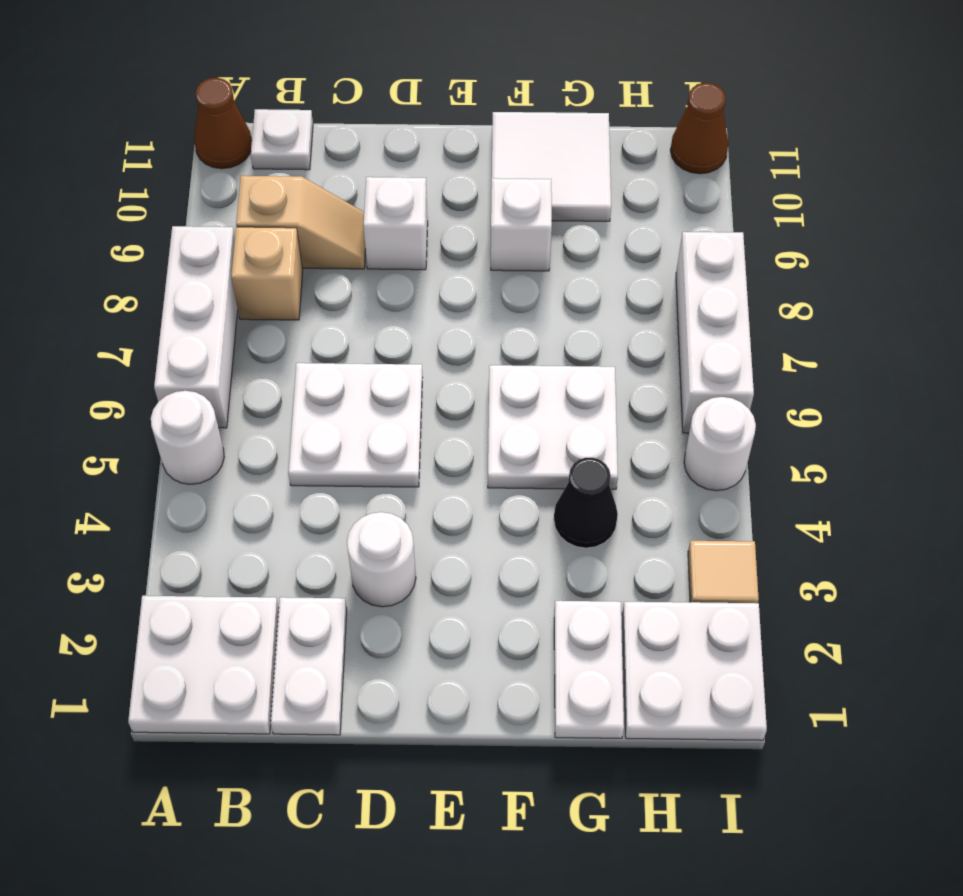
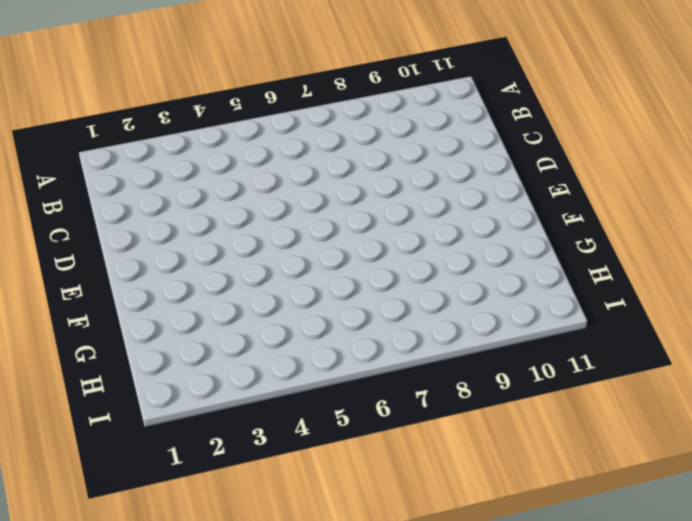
none -> white plate A1:B2 level 1
none -> white round brick A5 level 1
none -> white brick A6:A8 level 1

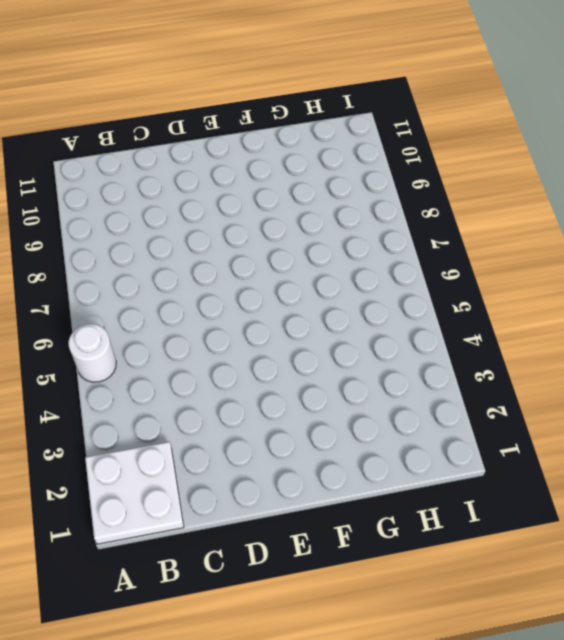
none -> white brick A6:A8 level 1
none -> brown cone A11 level 1
none -> tan brick B8 level 1

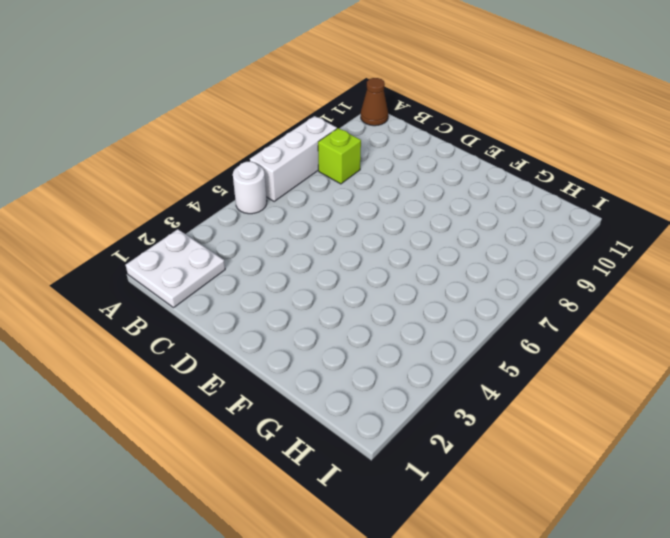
lime brick B8 level 1 -> tan brick B8 level 1
none -> tan slope B9:C9 level 1 top B
none -> white plate B11 level 1
none -> white plate C1:C2 level 1

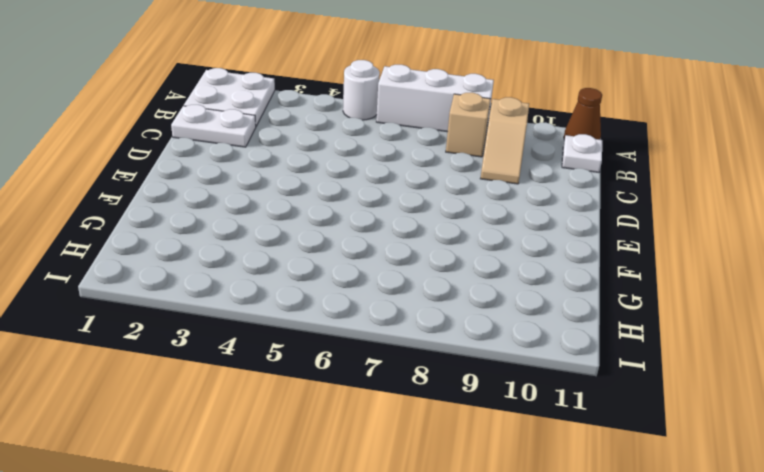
none -> white plate C5:D6 level 1
none -> white round brick D3 level 1
none -> white brick D9 level 1

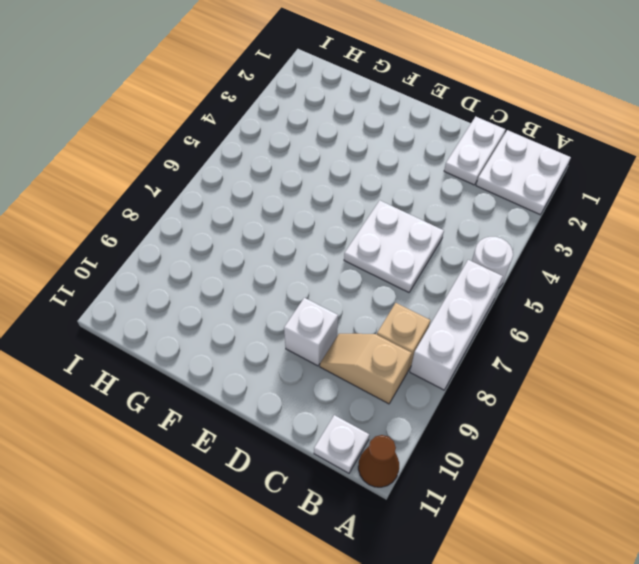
none -> white round brick D3 level 1
none -> white plate F5:G6 level 1
none -> white brick F9 level 1

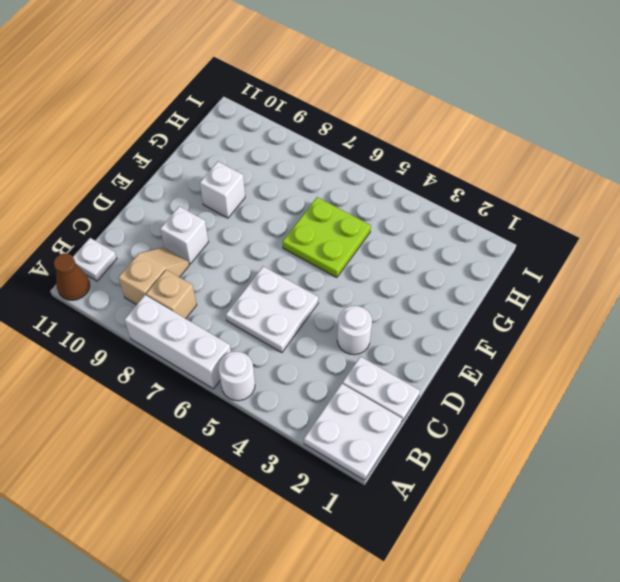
lime plate F5:G6 level 1 -> white plate F5:G6 level 1
none -> white tile F10:G11 level 1
none -> white plate G1:G2 level 1
none -> black cone G4 level 1

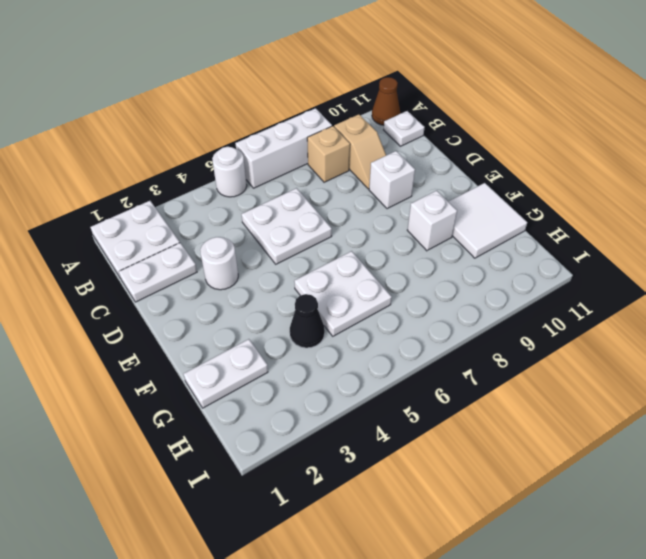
none -> white plate H1:I2 level 1
none -> tan tile I3 level 1
none -> white round brick I5 level 1

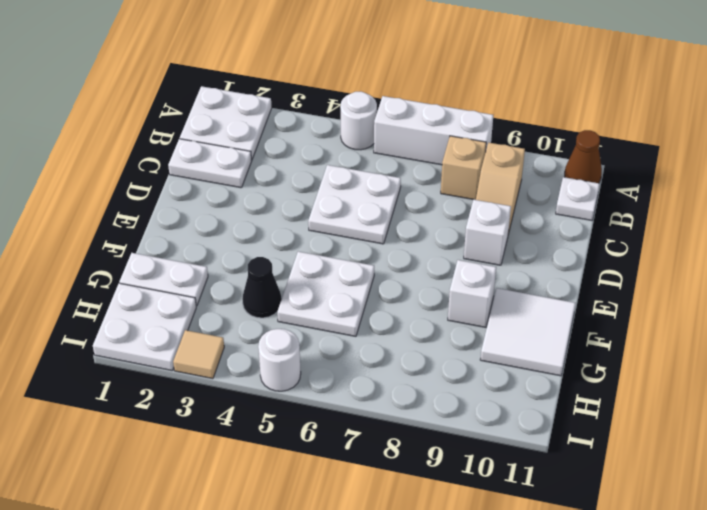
none -> white round brick D3 level 1
none -> white brick I6:I8 level 1
none -> brown cone I11 level 1

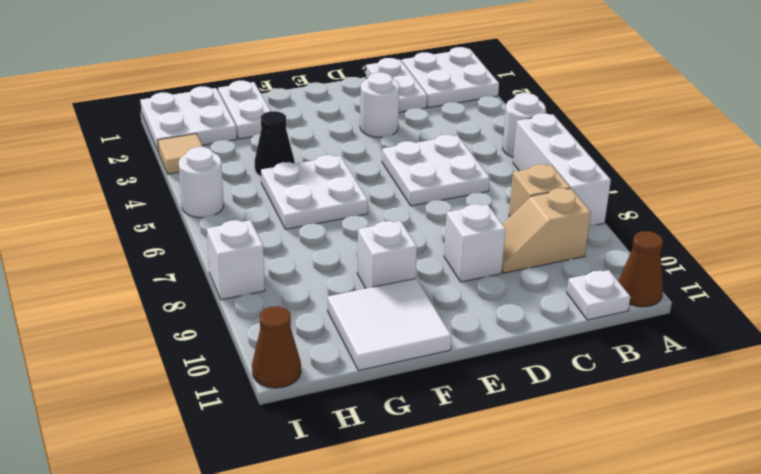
white brick I8 level 1 -> white brick I6:I8 level 1

